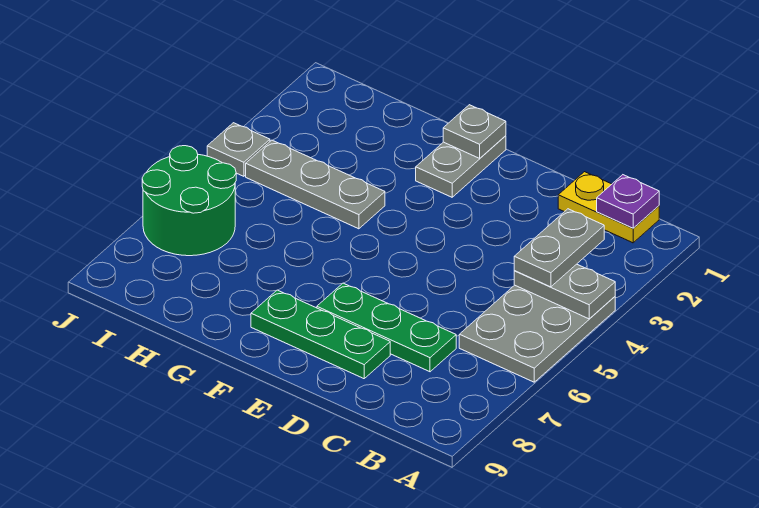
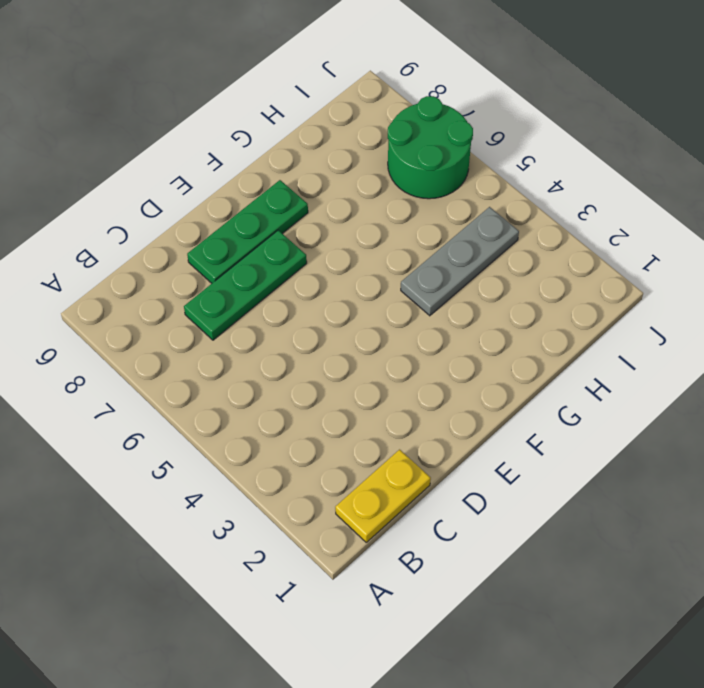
none -> grey plate A4:B6 level 1
none -> grey plate F1:F2 level 1
none -> grey plate J4 level 1

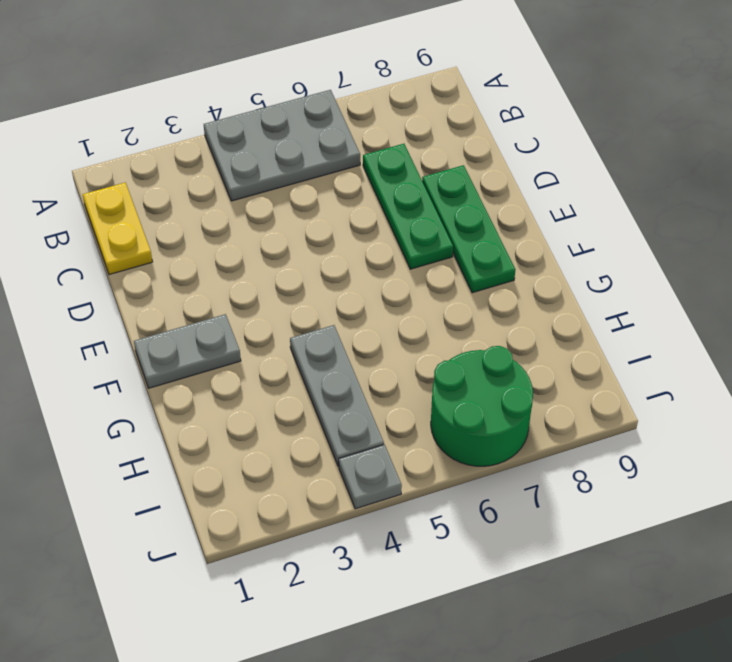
none -> grey plate A4:B4 level 2
none -> purple plate B1 level 2
none -> grey plate F1 level 2

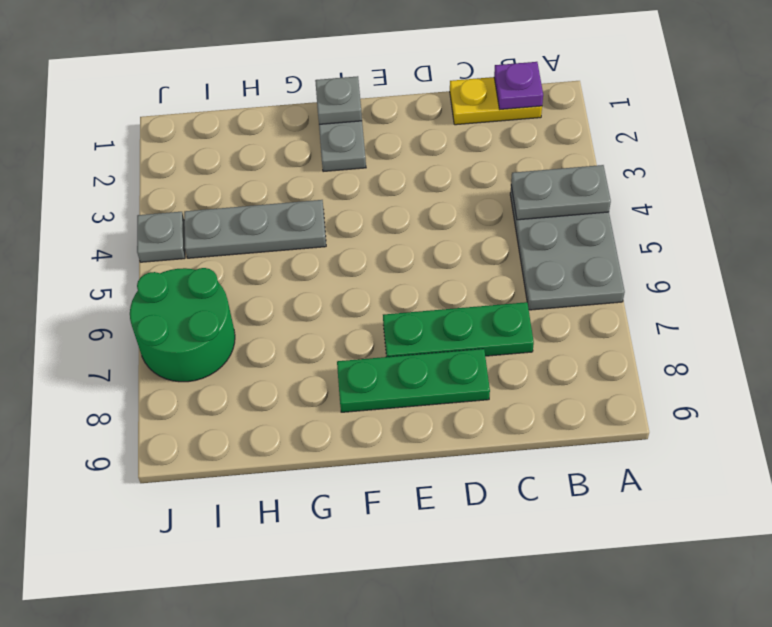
none -> grey plate B3:B4 level 3

